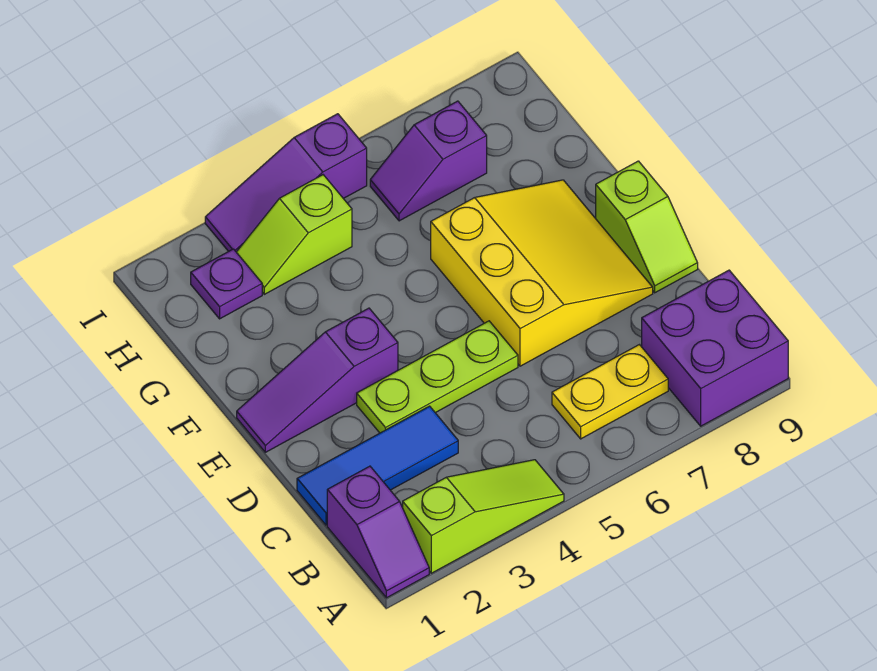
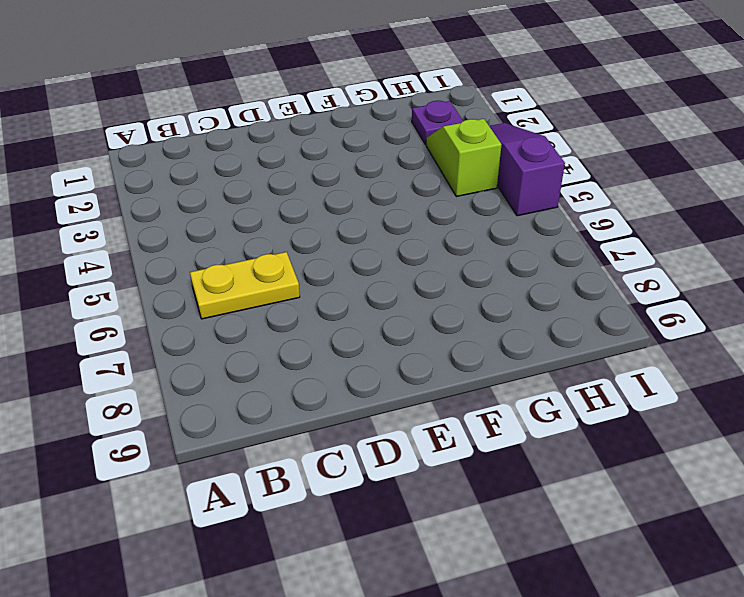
yellow plate B6:C6 level 1 -> yellow plate B6:B7 level 1
none -> purple slope A1:B1 level 1 top B
none -> lime slope A2:A4 level 1 top 2
none -> purple brick A8:B9 level 1

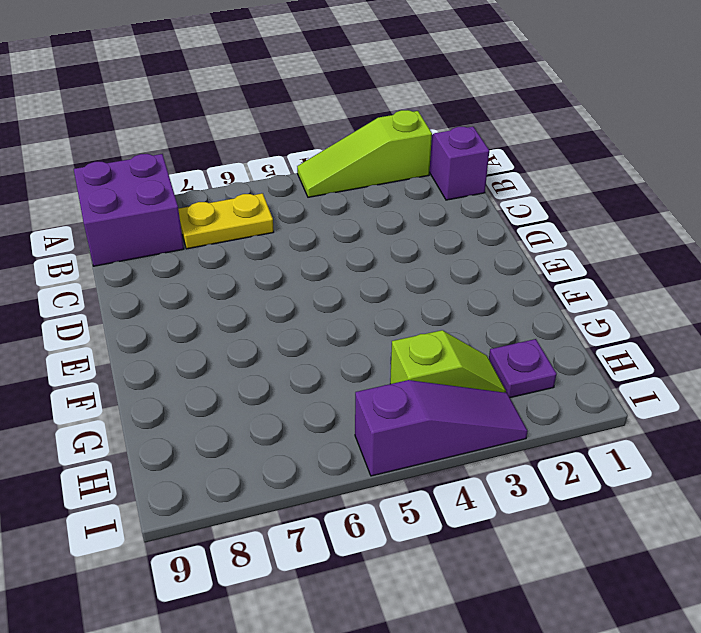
none -> blue tile C1:C3 level 1
none -> lime plate D3:D5 level 1
none -> yellow slope D6:F8 level 1 top 6

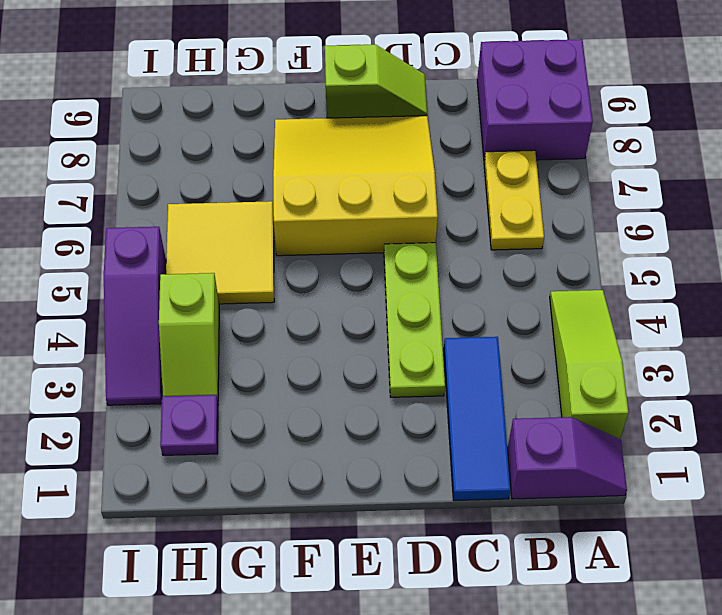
yellow tile G5:H6 level 1 -> purple slope H6:H7 level 1 top 7
none -> purple slope E1:E3 level 1 top 3

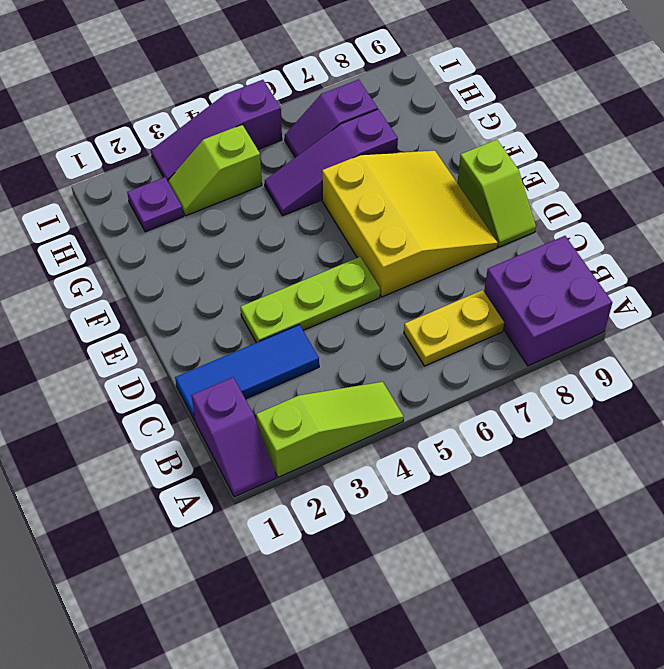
purple slope G5:G7 level 1 top 7 -> purple slope E1:E3 level 1 top 3

